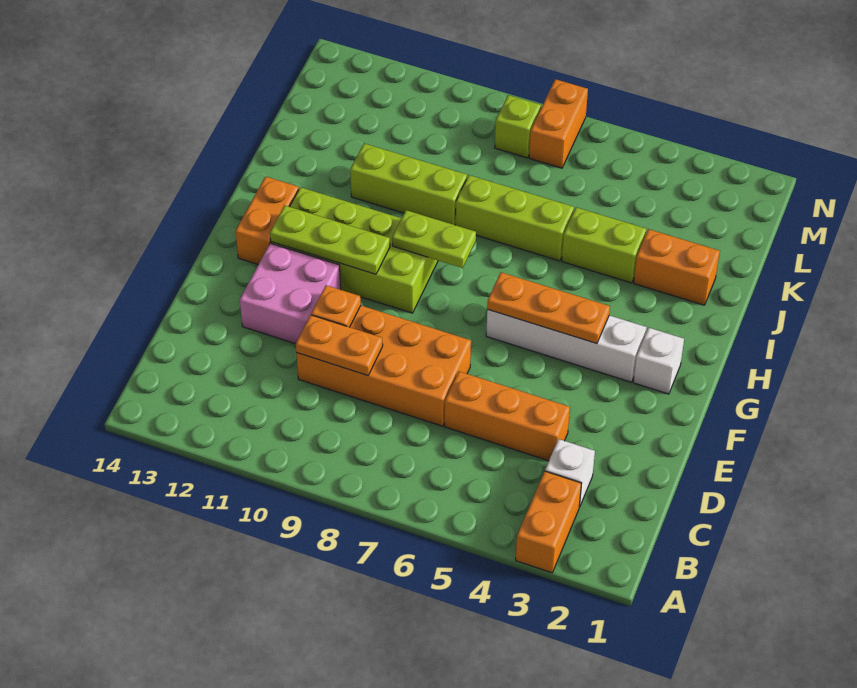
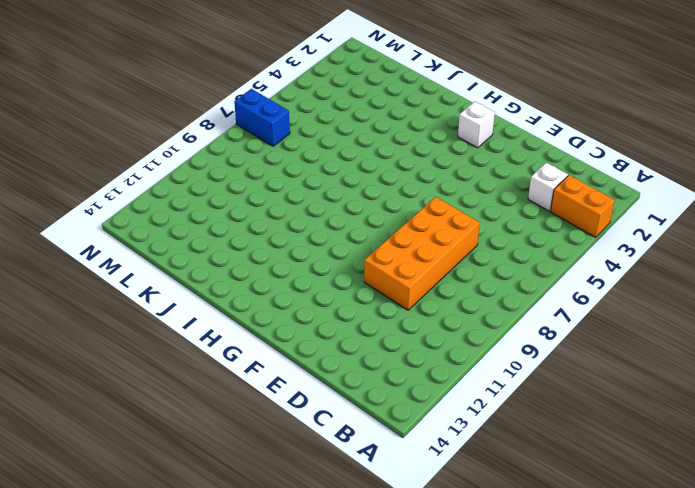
blue brick M7:N7 level 1 -> orange brick M7:N7 level 1
none -> orange brick D4:D6 level 1
none -> pink brick E11:F12 level 1
none -> white brick G3:G6 level 1

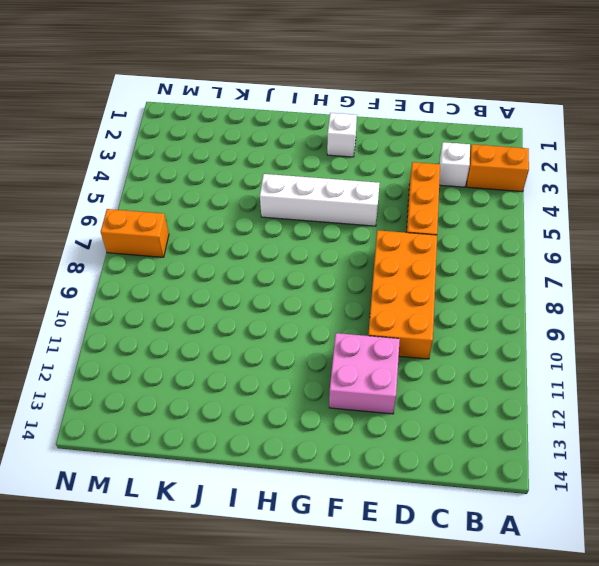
white brick F5:I5 level 1 -> white brick G3:G6 level 1
none -> lime brick G9:H12 level 1
none -> orange brick G13:H13 level 1
none -> orange brick J2:J3 level 1

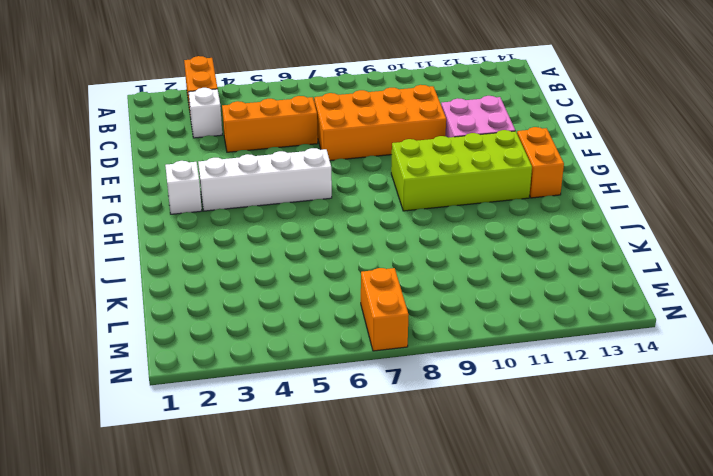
none -> orange brick J2:J3 level 1
none -> lime brick J4:J5 level 1
none -> lime brick J6:J8 level 1

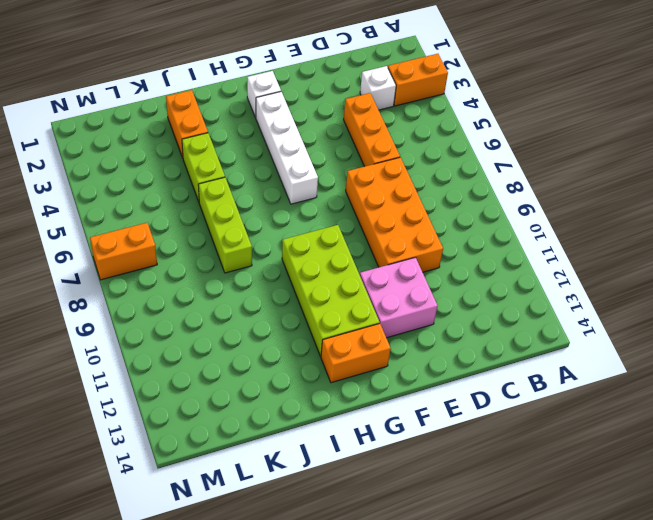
none -> lime brick J9:J11 level 1
none -> lime brick M8 level 1
none -> orange plate D9:D10 level 2

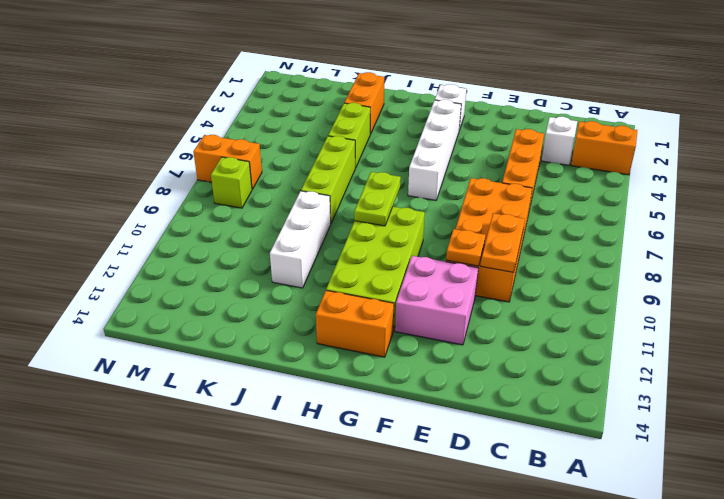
white brick J9:J11 level 1 -> lime brick J9:J11 level 1
none -> orange plate G4:G6 level 2
none -> lime plate G10:G12 level 2

